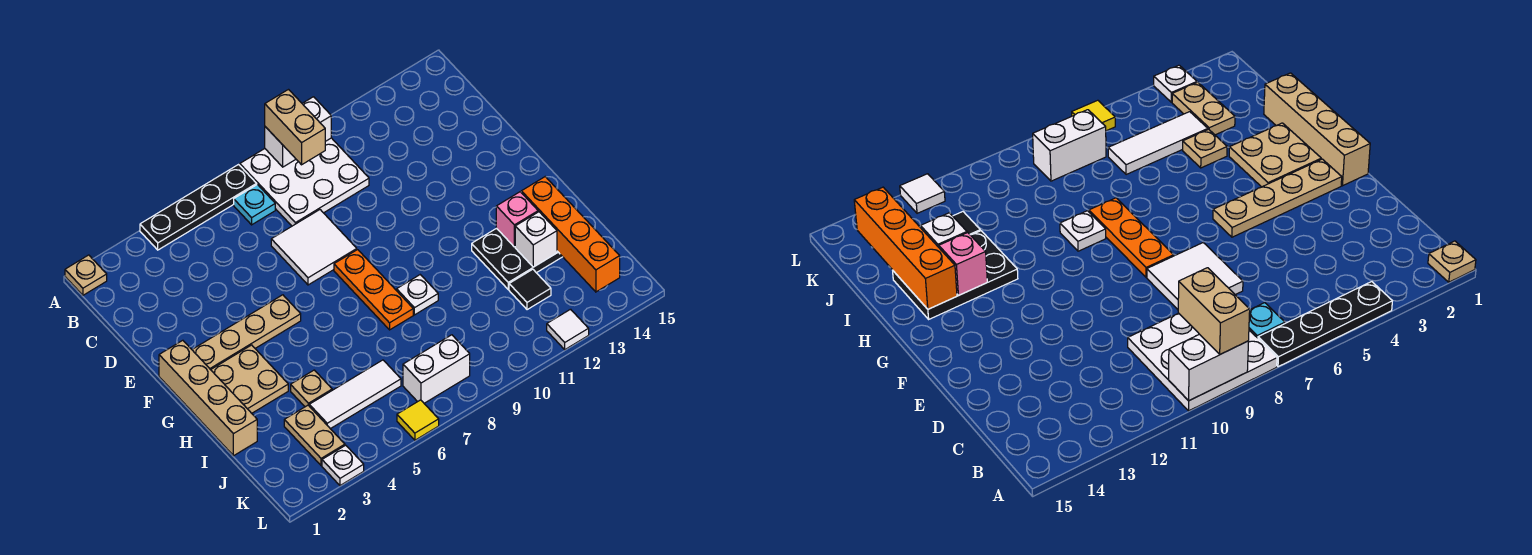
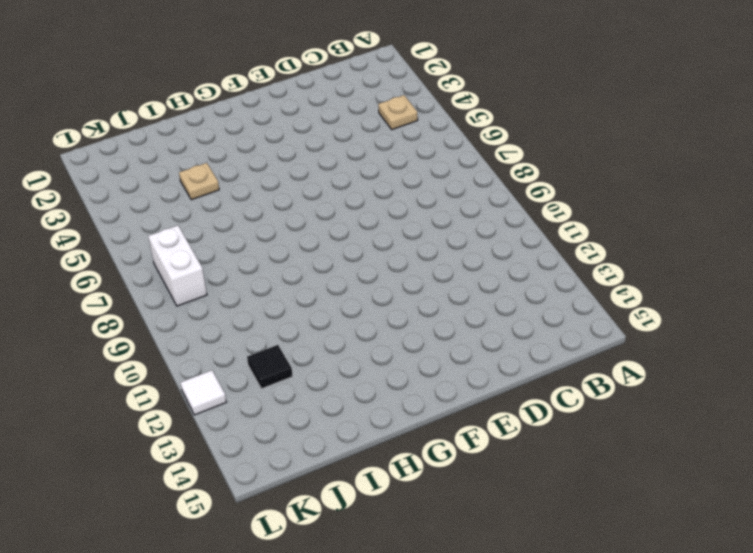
tan plate B4 level 1 -> tan plate A1 level 1
none -> black plate A4:A7 level 1
none -> white plate A8:C10 level 1
none -> cyan plate B7 level 1

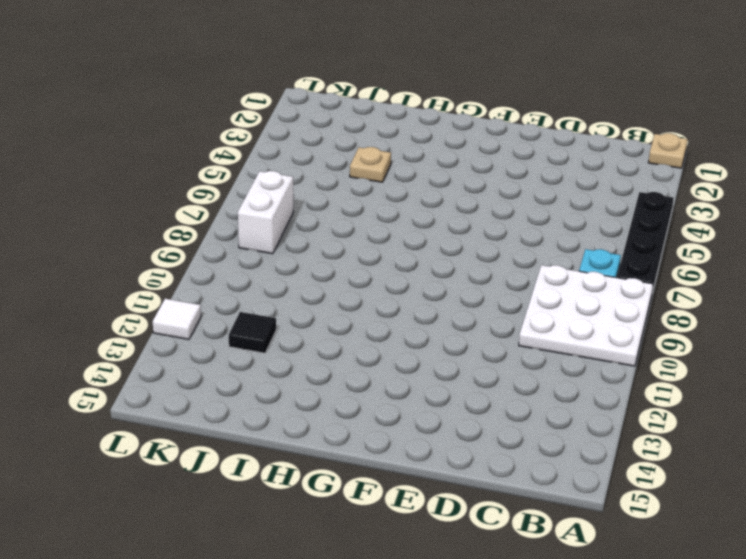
none -> white tile D7:E8 level 1
none -> tan brick F1:I1 level 1
none -> tan plate F2:F5 level 1

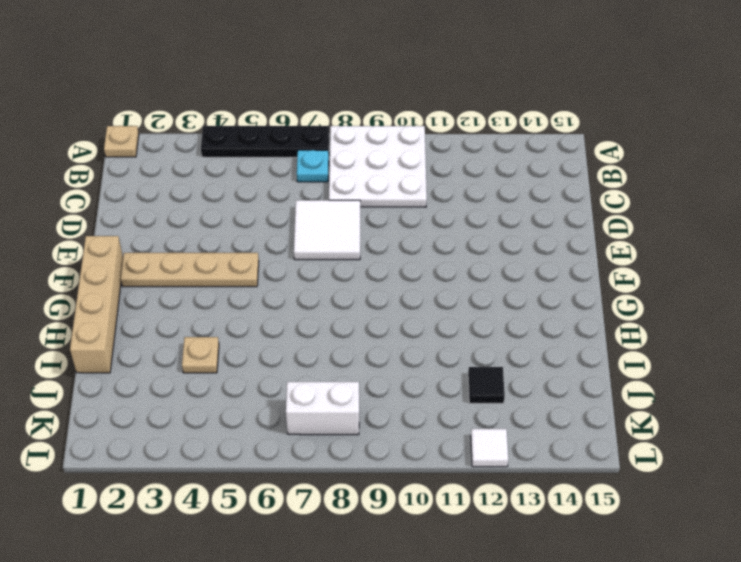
none -> orange plate F8:H8 level 1
none -> tan plate G2:H3 level 1
none -> white plate H9 level 1

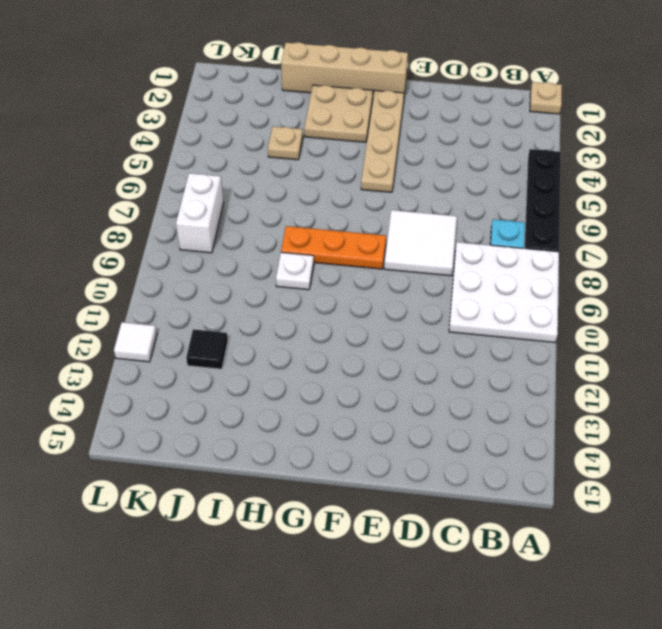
none -> black plate H12:I14 level 1
none -> tan plate J3:K3 level 1
none -> white tile J4:J6 level 1

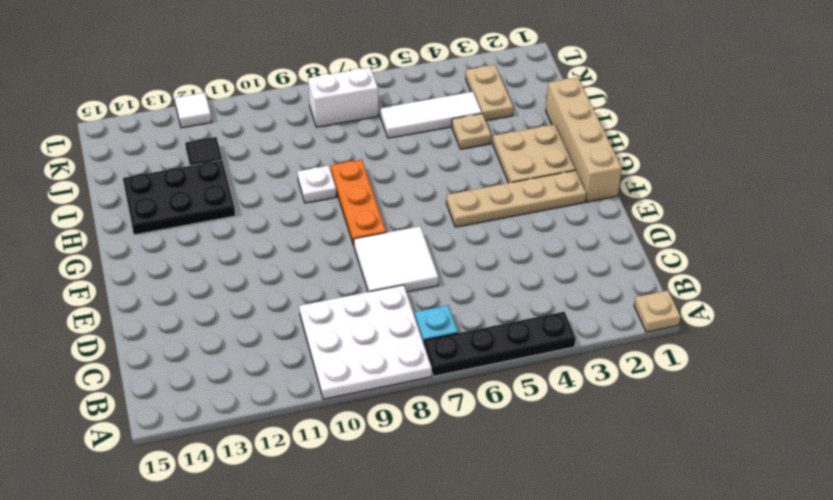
none -> white plate L3 level 1
none -> yellow tile L6 level 1
none -> white brick A9:A10 level 2

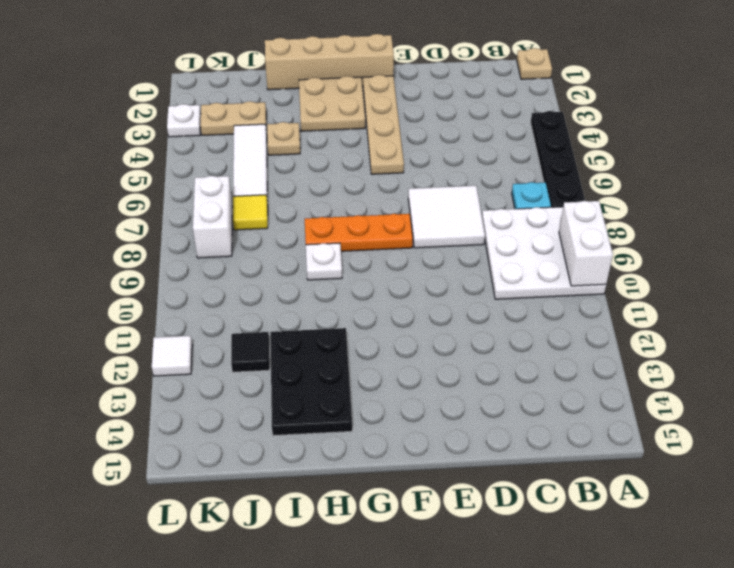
yellow tile J7 level 1 -> yellow tile L6 level 1
none -> pink brick H13 level 2
none -> orange brick H14:K14 level 2
none -> white brick I13 level 2

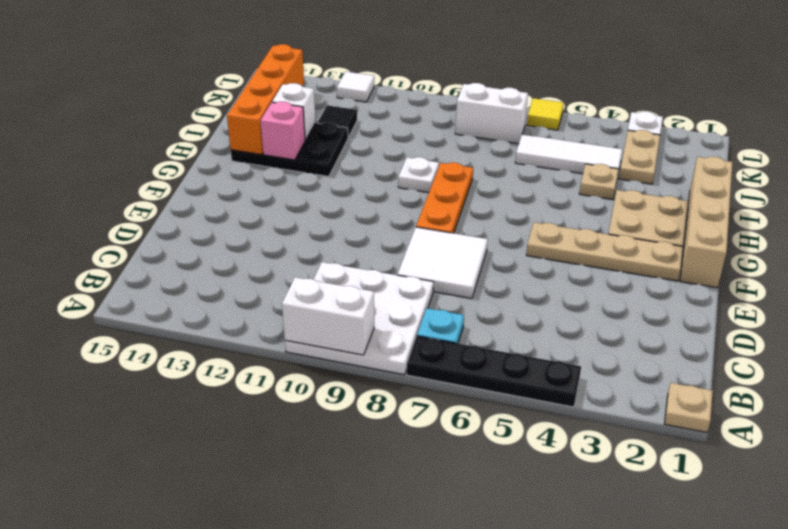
none -> tan brick A9:B9 level 3

